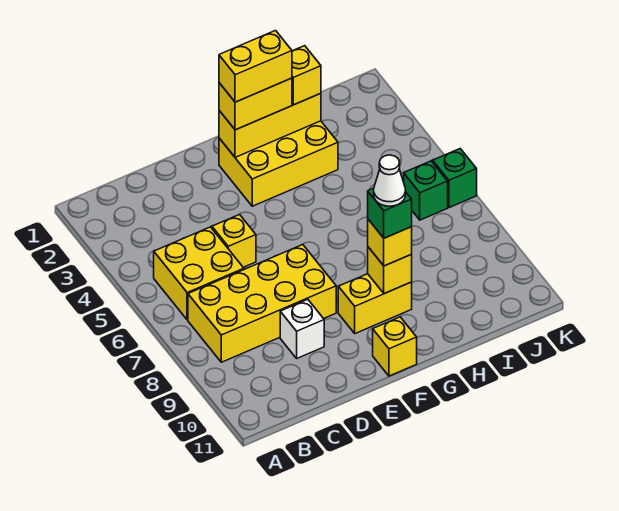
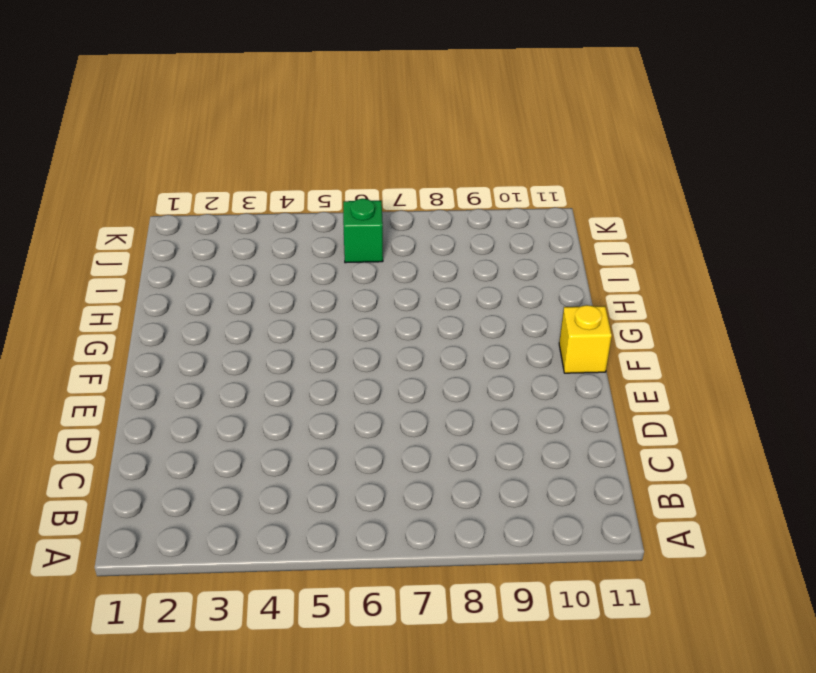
none -> yellow brick B5:C6 level 1
none -> yellow brick B7:E8 level 1
none -> yellow brick D5 level 1

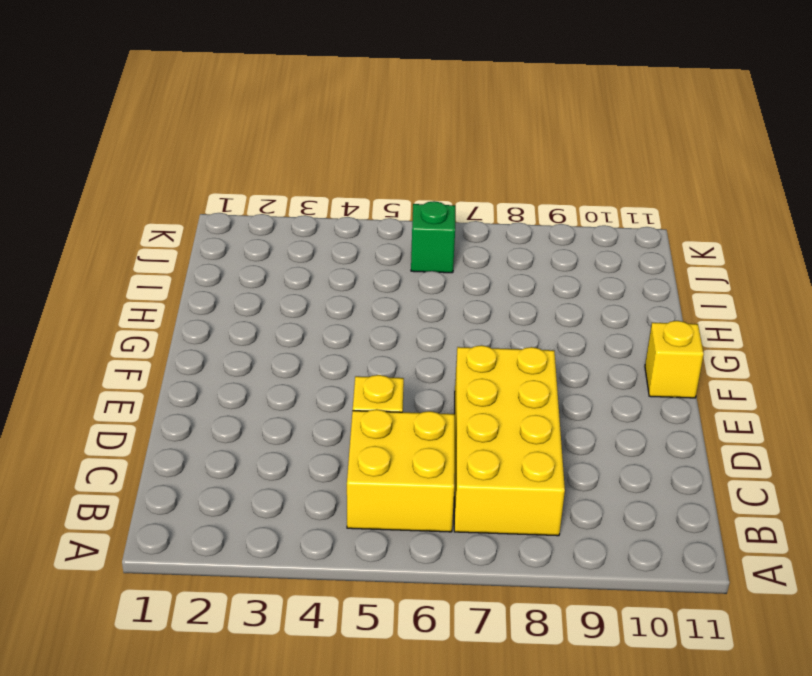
none -> white brick D9 level 1
none -> yellow brick F2:H3 level 1
none -> yellow brick F9:G9 level 1

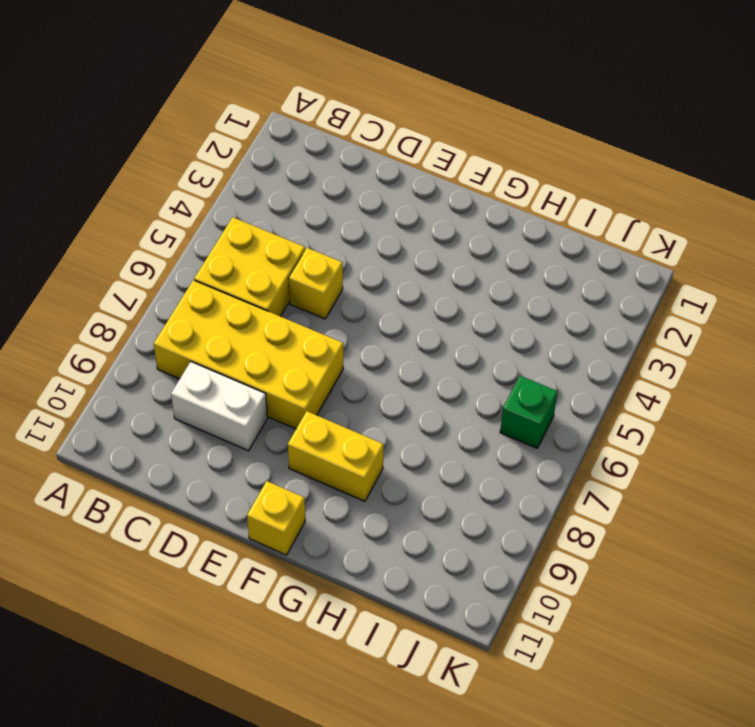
white brick C9:D9 level 1 -> white brick D9 level 1
none -> yellow brick F2:H3 level 1
none -> green brick K6 level 1
none -> yellow brick F2:H2 level 2

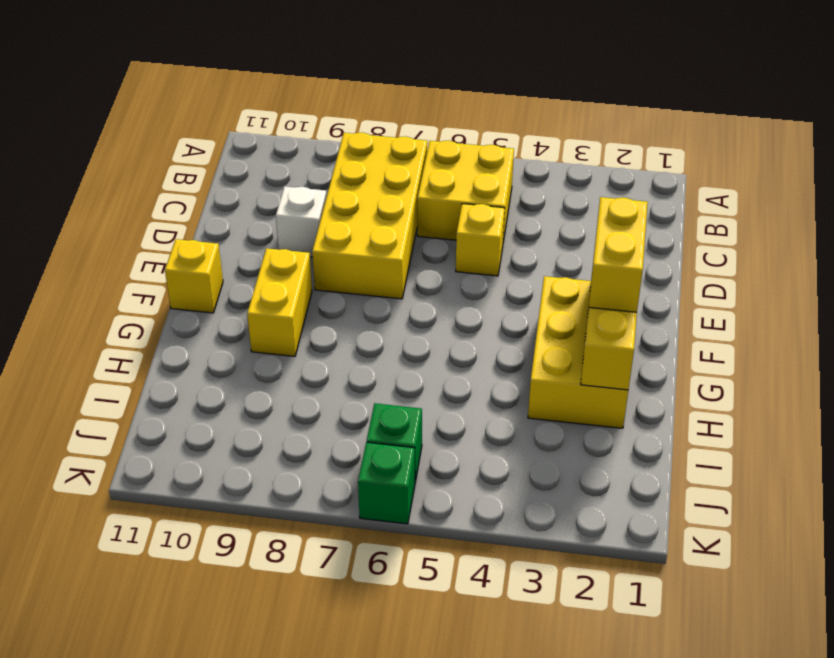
none -> yellow brick G9 level 2
none -> yellow brick G9 level 3
none -> yellow brick H2 level 3

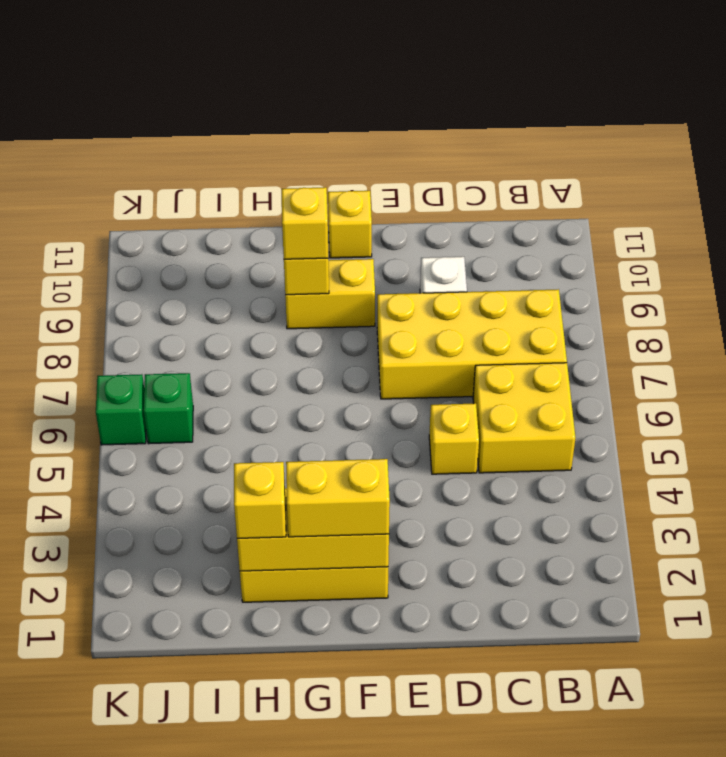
none -> yellow brick F2:G2 level 4
none -> green brick G9 level 4
none -> white cone G9 level 5

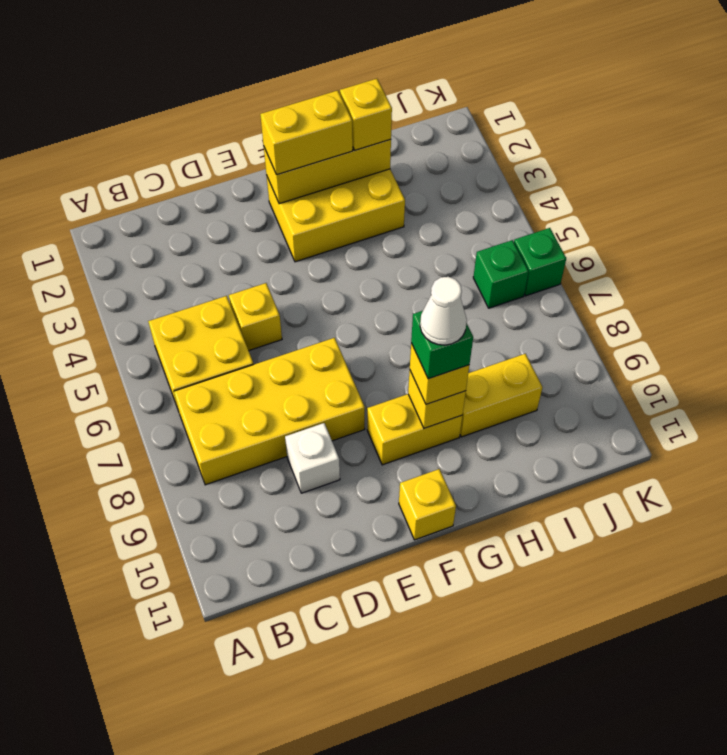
yellow brick H9:I9 level 1 -> yellow brick F2:G2 level 4

